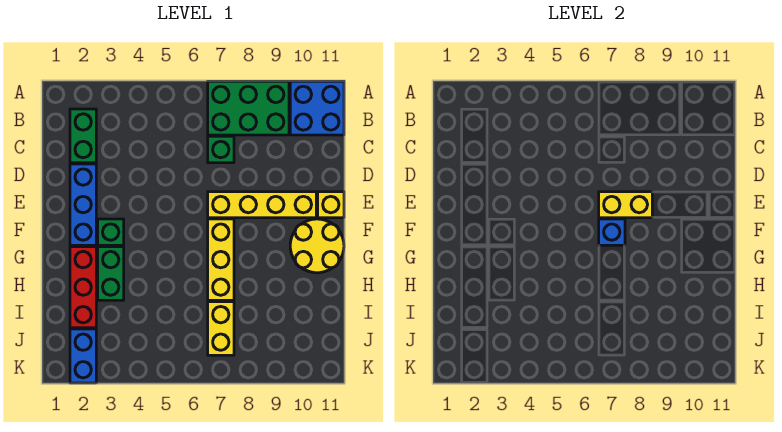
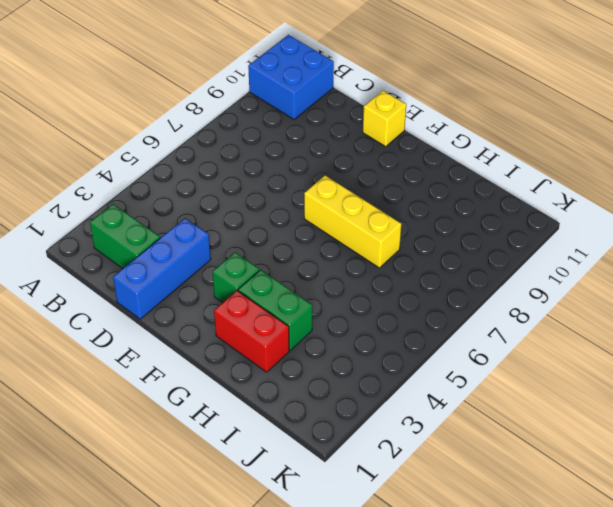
blue brick D1:D3 level 1 -> blue brick D2:F2 level 1
red brick G2:H2 level 1 -> red brick G2:I2 level 1
none -> green brick A7:B9 level 1
none -> green brick C7 level 1
none -> yellow brick E7:E10 level 1

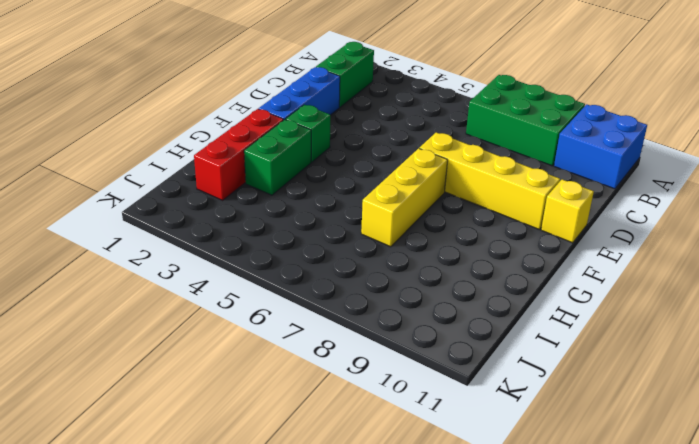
none -> green brick C7 level 1
none -> yellow round brick F10:G11 level 1
none -> yellow brick I7:J7 level 1

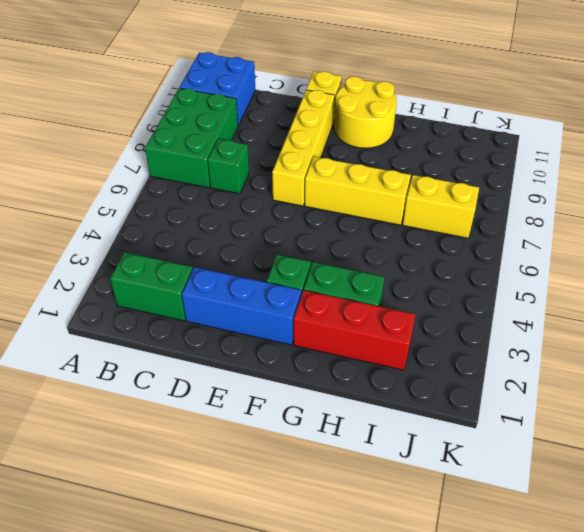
none -> blue brick J2:K2 level 1
none -> yellow brick E7:E8 level 2
none -> blue brick F7 level 2

